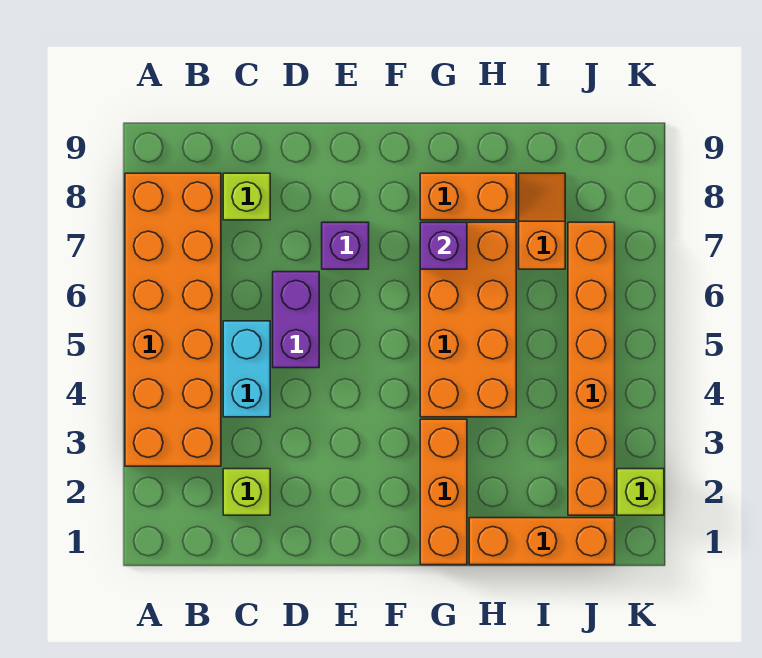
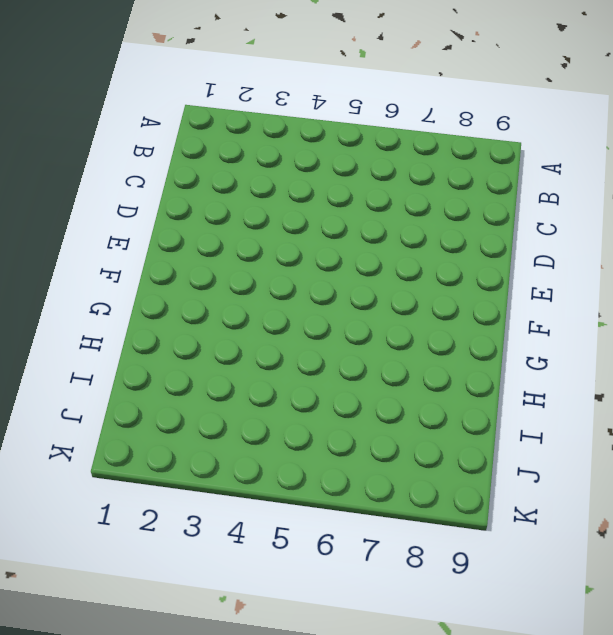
none -> orange brick A3:B8 level 1
none -> lime brick C2 level 1
none -> cyan brick C4:C5 level 1

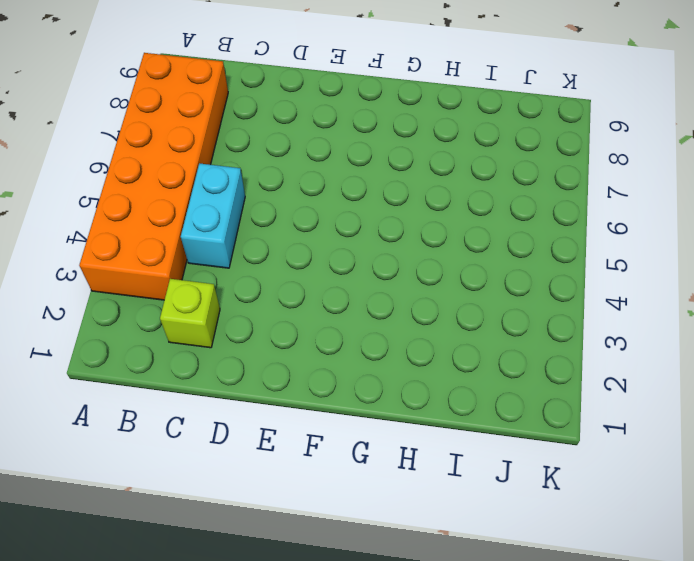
none -> lime brick C8 level 1
none -> purple brick D5:D6 level 1
none -> purple brick E7 level 1

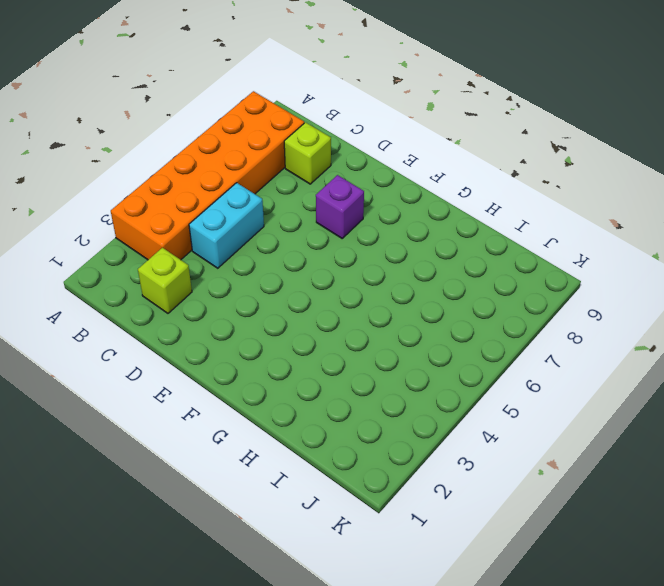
none -> purple brick D5:D6 level 1
none -> orange brick G1:G3 level 1
none -> orange brick G4:H7 level 1

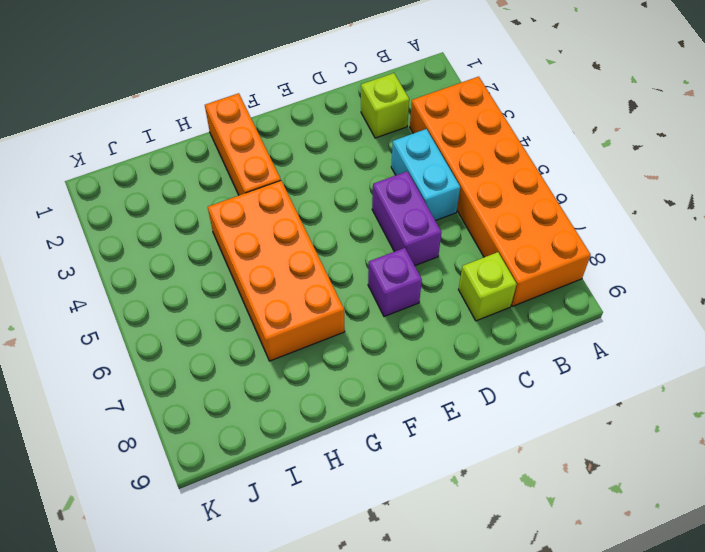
none -> orange brick G8:H8 level 1
none -> orange brick H1:J1 level 1
none -> orange slope I7:I8 level 1 top 7

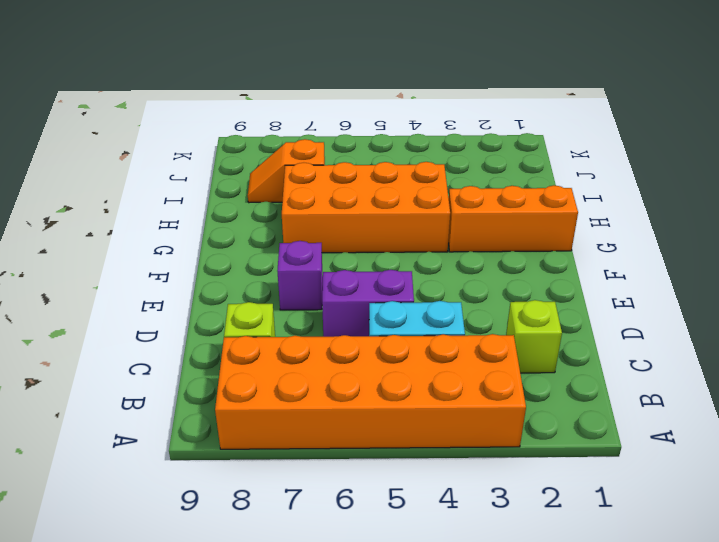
none -> orange brick G8:H8 level 1
none -> orange brick H1:J1 level 1
none -> orange brick J2:J7 level 1

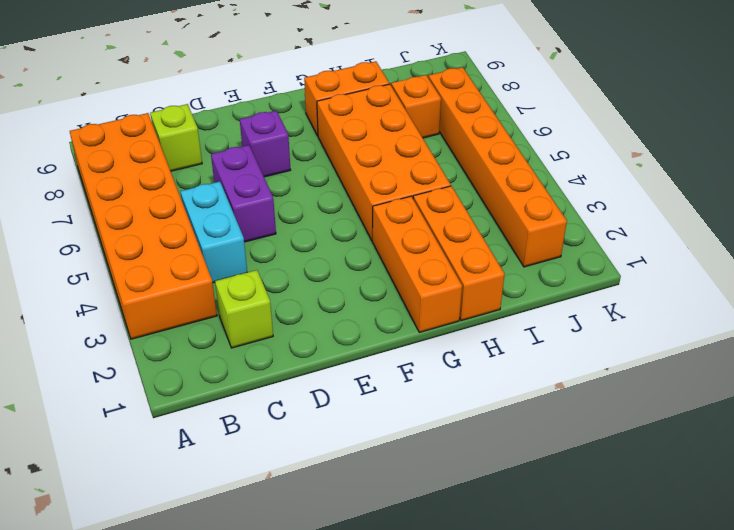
orange brick H1:H3 level 1 -> orange brick H1:J1 level 1
none -> lime brick K2 level 1
none -> purple brick G7 level 2

